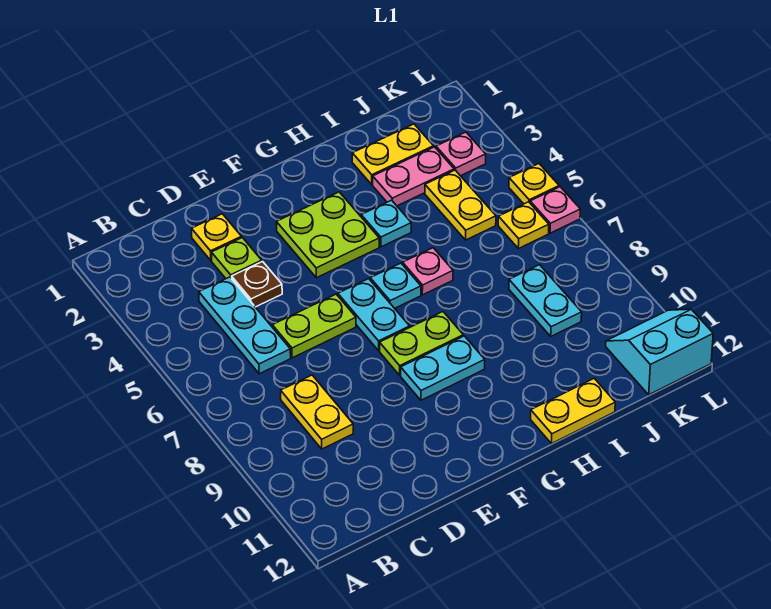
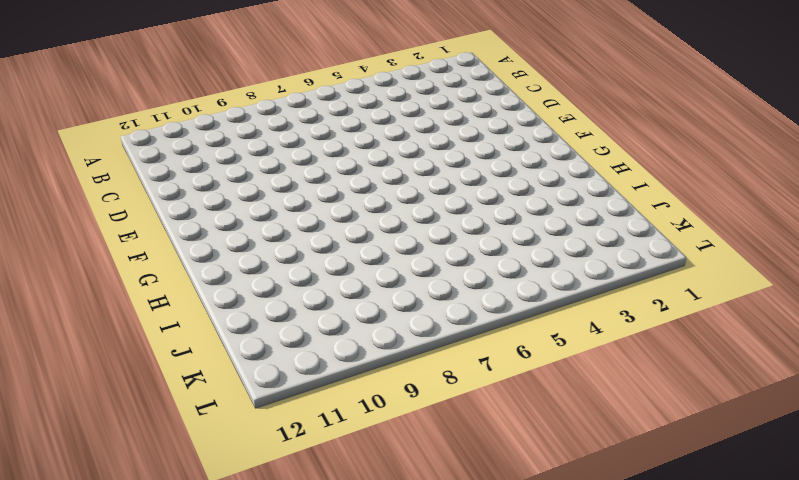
none -> cyan plate C4:C6 level 1
none -> yellow plate C8:C9 level 1
none -> yellow plate D2 level 1

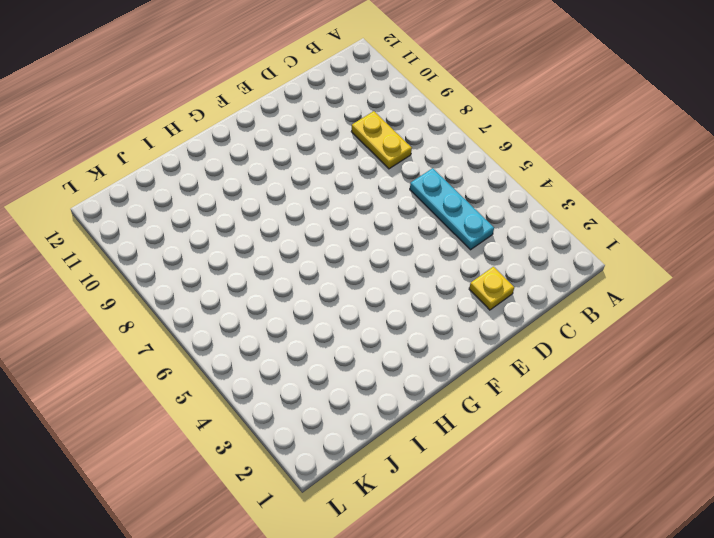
none -> lime plate D3 level 1
none -> brown plate D4 level 1
none -> lime plate D6:E6 level 1

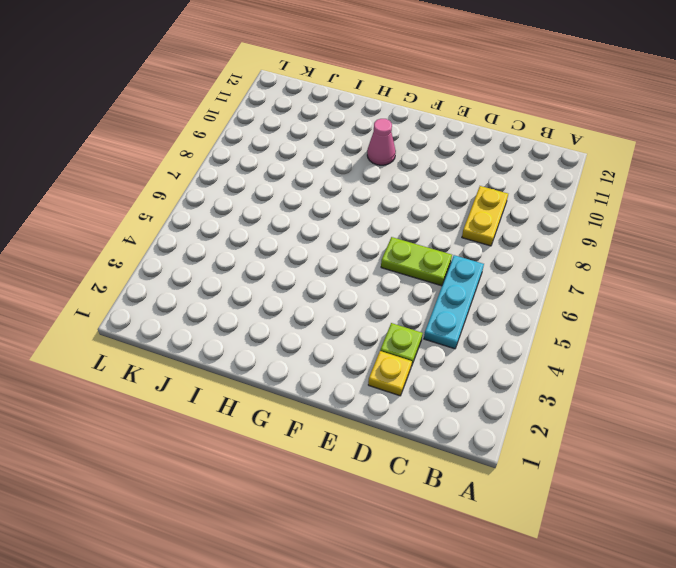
pink cone G10 level 1 -> none
none -> brown plate D4 level 1
none -> lime plate F3:G4 level 1
none -> cyan plate F6:F7 level 1

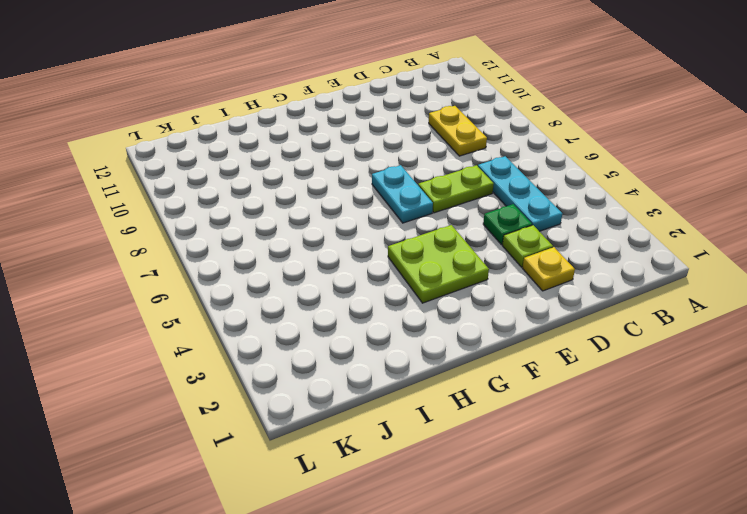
green plate D4 level 1 -> brown plate D4 level 1
none -> lime plate F8:G8 level 1
none -> cyan plate F9:G9 level 1
none -> cyan plate G6 level 1

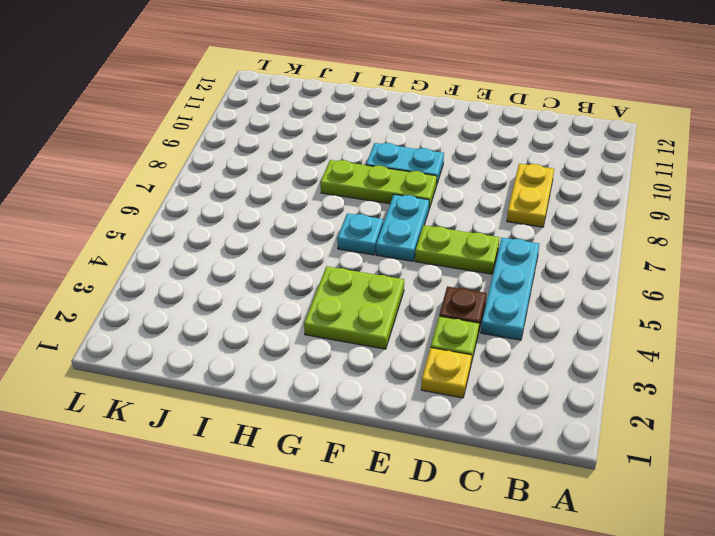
lime plate F8:H8 level 1 -> lime plate F8:G8 level 1
none -> cyan plate H4 level 1
none -> pink plate H6 level 1
none -> yellow plate H12:I12 level 1

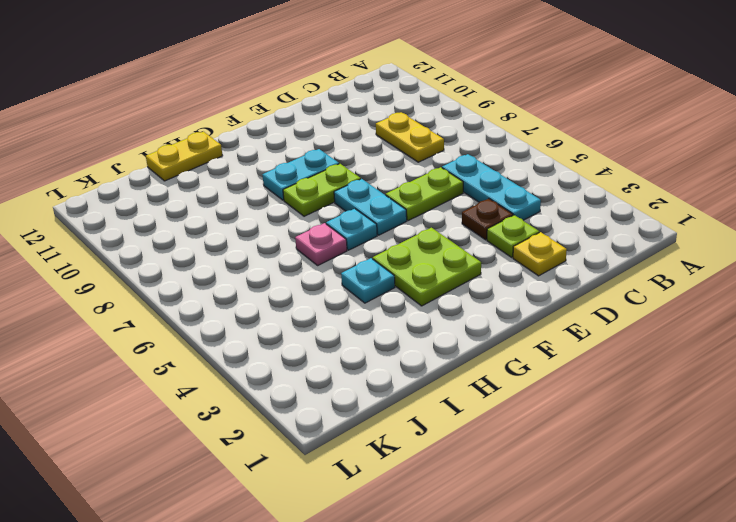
none -> yellow plate I2:J2 level 1
none -> pink plate I3:J3 level 1
none -> yellow plate J4:J5 level 1

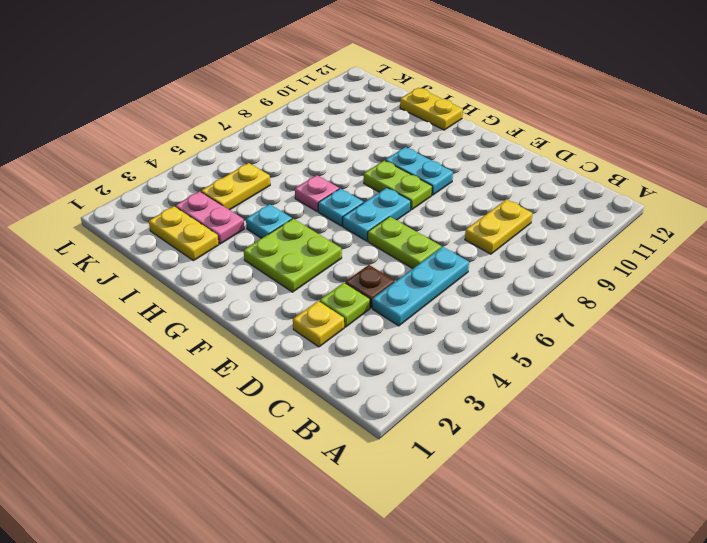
none -> cyan plate J8:J9 level 1
none -> pink plate K3 level 1
none -> yellow plate K6 level 1

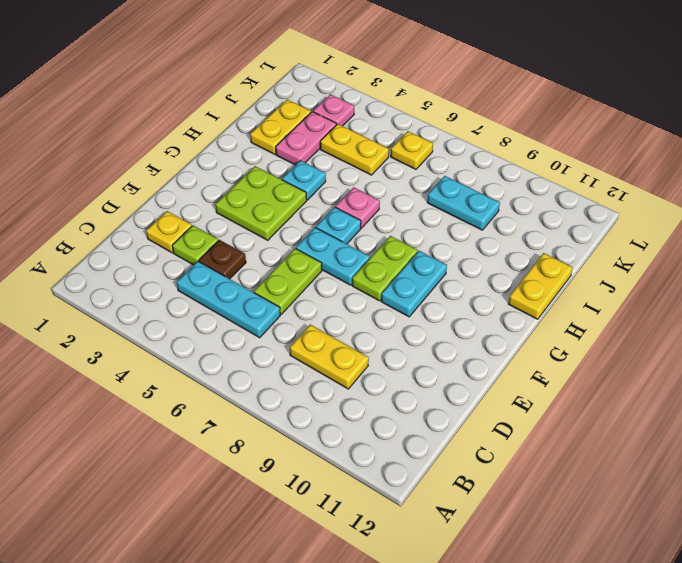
none -> cyan slope K11:L12 level 1 top 12
none -> yellow plate L5 level 1
none -> pink plate L6 level 1

